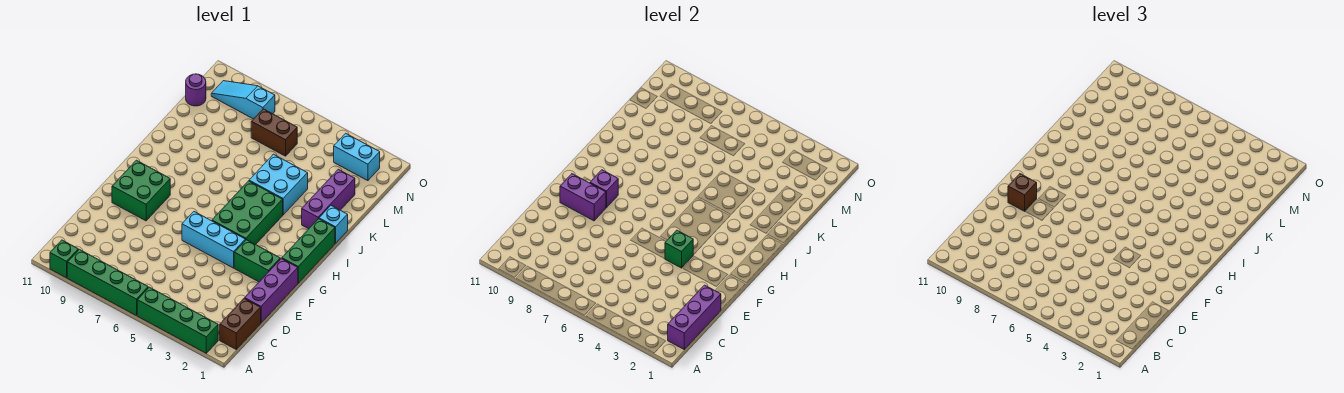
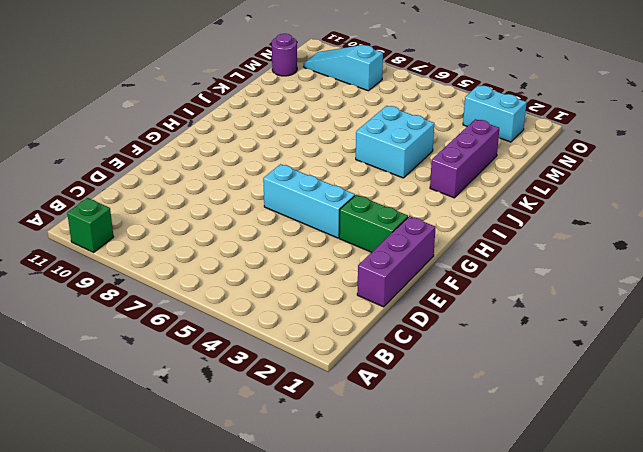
none -> green brick A2:A5 level 1
none -> green brick A6:A9 level 1
none -> brown brick B1:C1 level 1

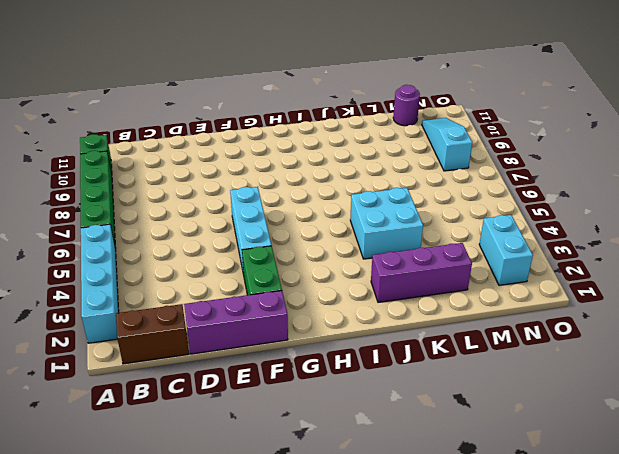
cyan brick A2:A5 level 1 -> green brick A2:A5 level 1
none -> green brick F9:G10 level 1
none -> green brick G1:I1 level 1
none -> green brick G4:I5 level 1

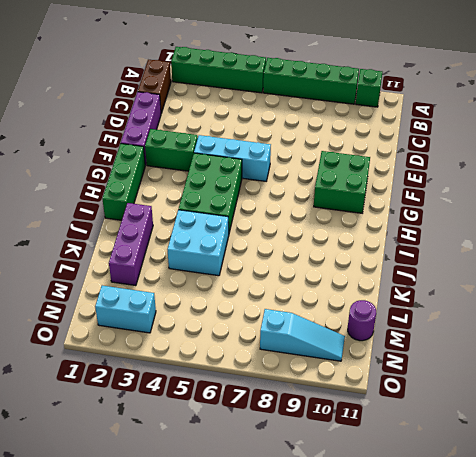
none -> cyan brick J1 level 1
none -> brown brick M6:M7 level 1
none -> purple brick B1:D1 level 2

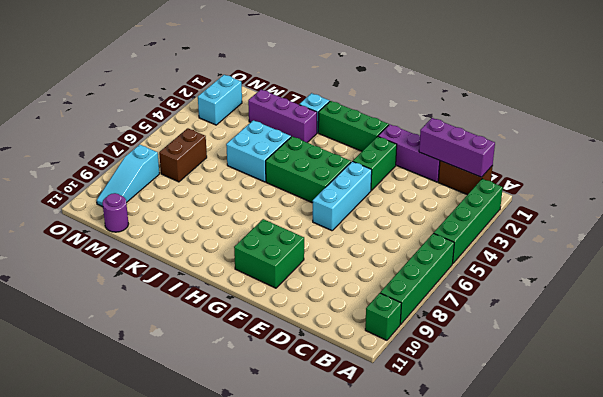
none -> green brick F4 level 2
none -> purple brick F9:F10 level 2
none -> purple brick G9 level 2

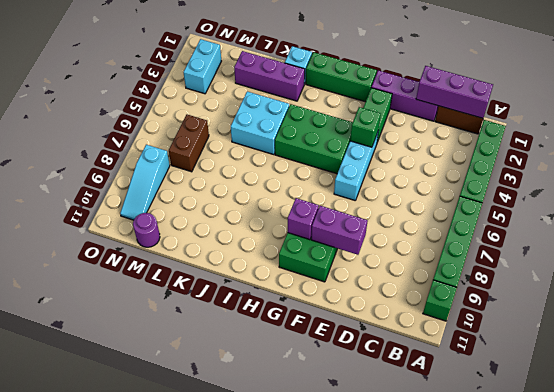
purple brick E9:F9 level 2 -> purple brick F9:F10 level 2
none -> brown brick F10 level 3

